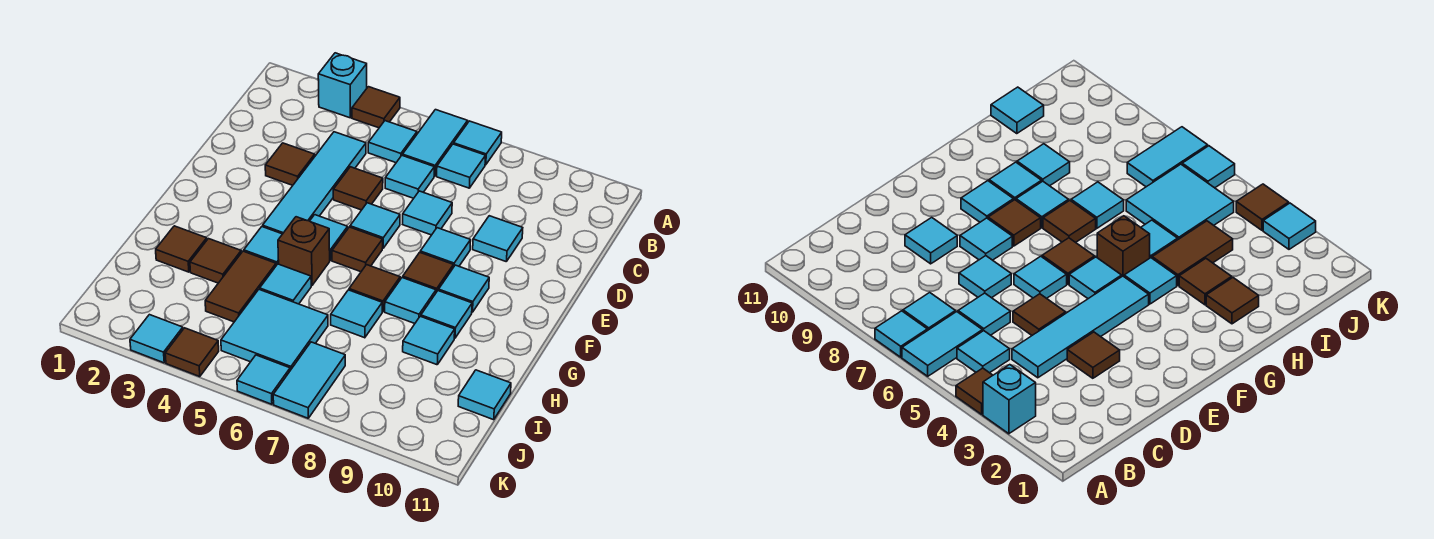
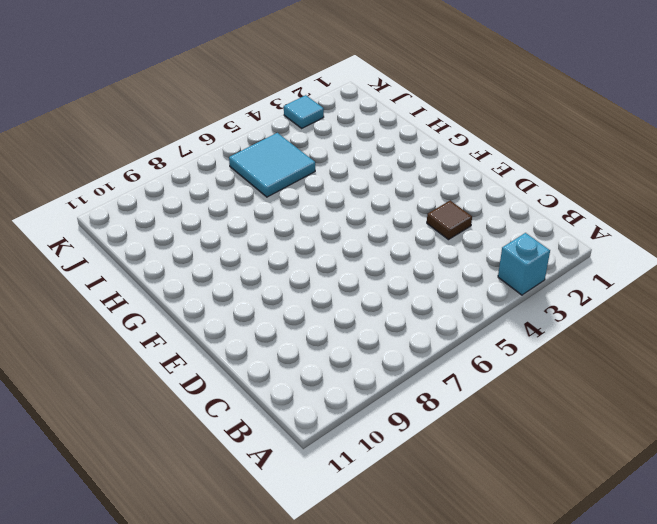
none -> brown tile A4 level 1
none -> cyan tile A6:B6 level 1
none -> cyan tile A7 level 1
none -> cyan tile B5 level 1

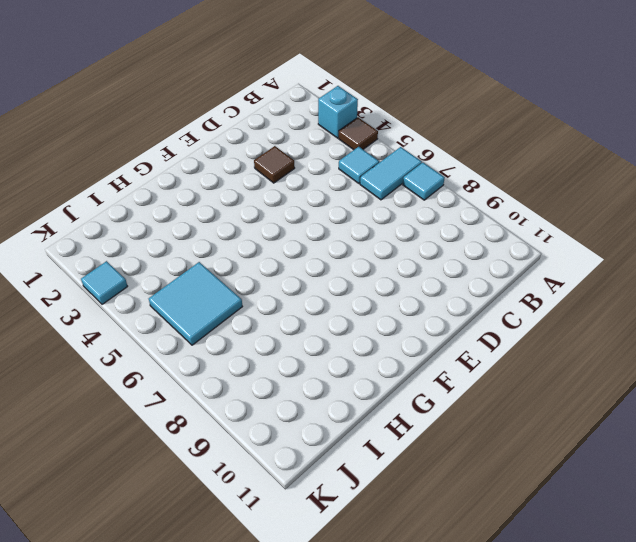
none -> cyan tile B7 level 1
none -> cyan tile C4:F4 level 1
none -> cyan tile C6 level 1
none -> brown tile D5 level 1

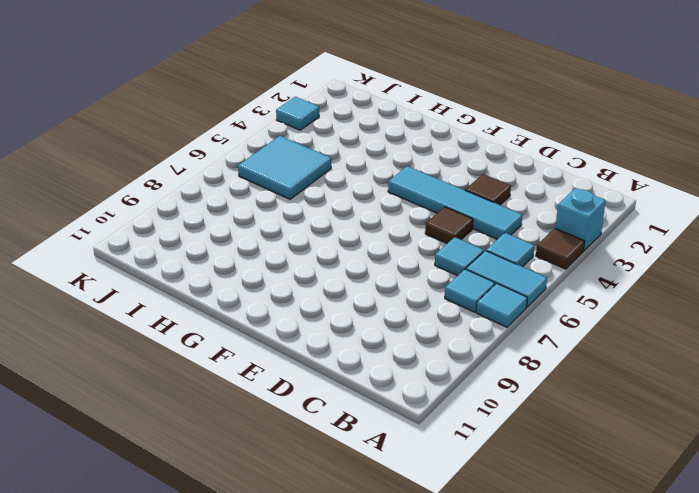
none -> cyan tile D7 level 1
none -> cyan tile D9 level 1
none -> cyan tile E6 level 1
none -> cyan tile E8 level 1

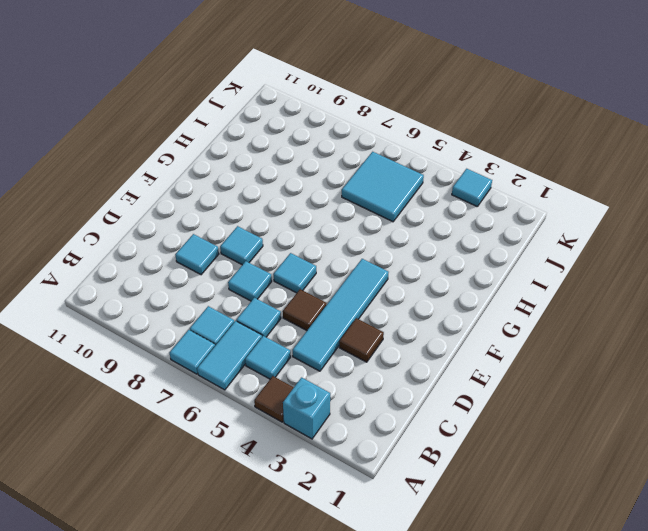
none -> cyan tile F5 level 1
none -> brown tile F6 level 1
none -> brown tile F8 level 1
none -> cyan tile F9 level 1

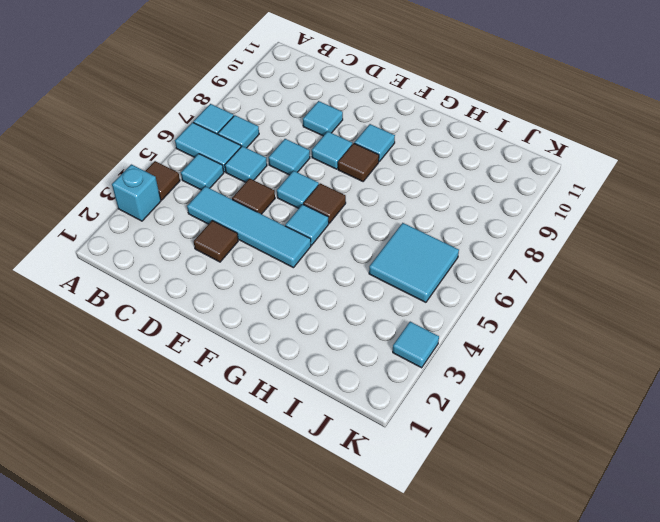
none -> cyan tile G4 level 1
none -> brown brick G5 level 1
none -> brown tile G7 level 1
none -> cyan tile G8 level 1

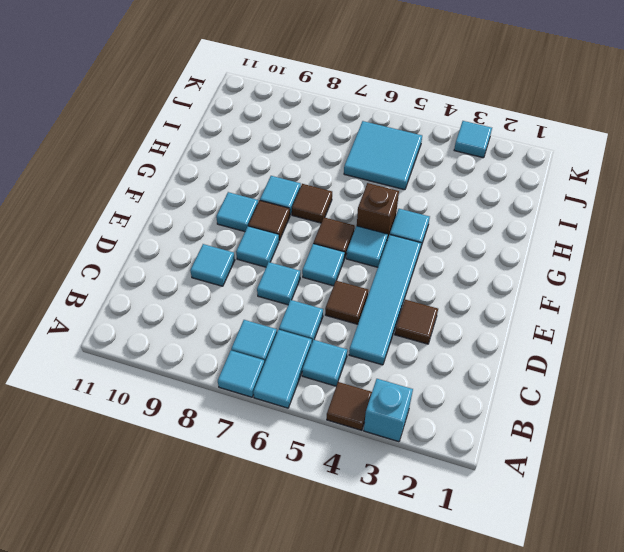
none -> cyan tile G9 level 1
none -> brown tile H2 level 1
none -> brown tile H3 level 1
none -> brown tile H4:I4 level 1

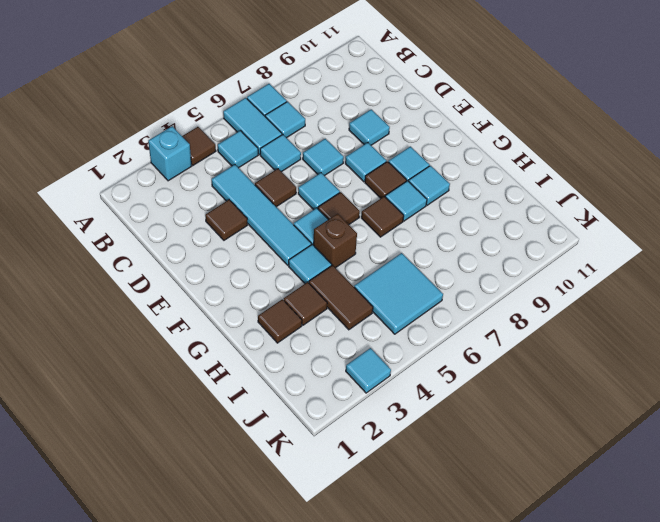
none -> cyan tile H5 level 1
none -> cyan tile H7 level 1
none -> cyan tile H9 level 1
none -> cyan tile I11 level 1

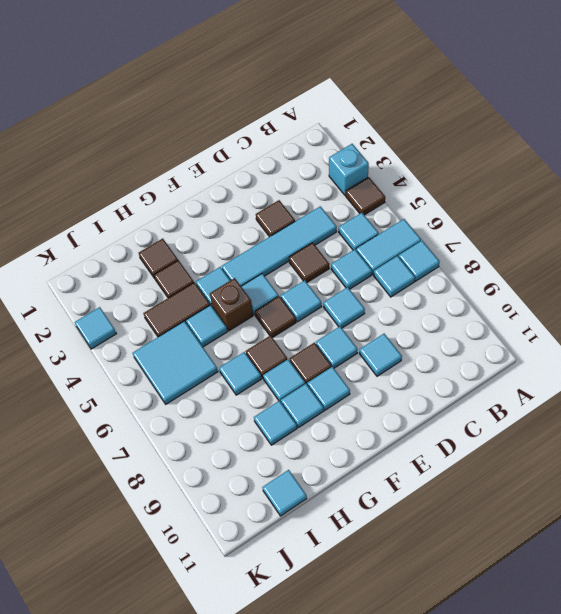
none -> cyan tile J7:K7 level 1
none -> brown tile K4 level 1
none -> cyan tile K6 level 1

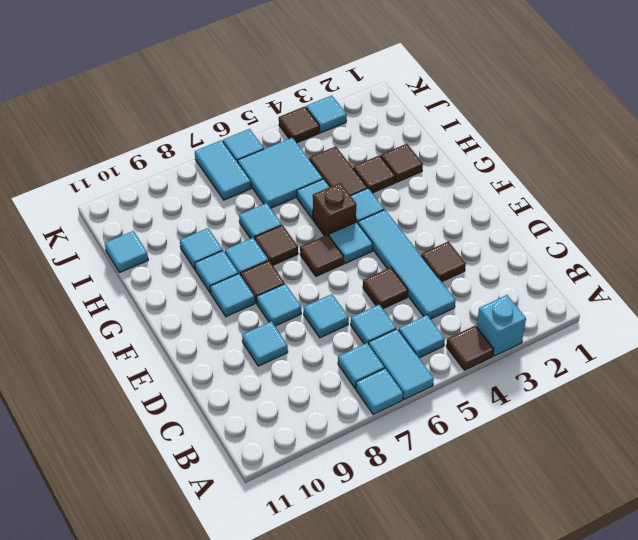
none -> cyan tile E6 level 1

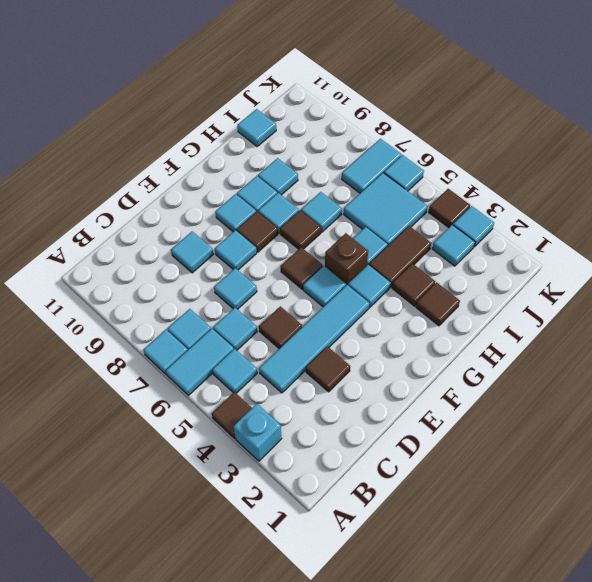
cyan tile J3 level 1 -> cyan tile E6 level 1

